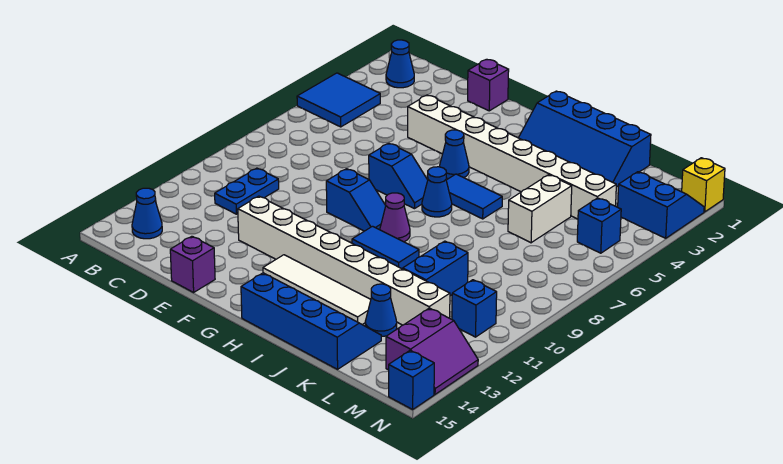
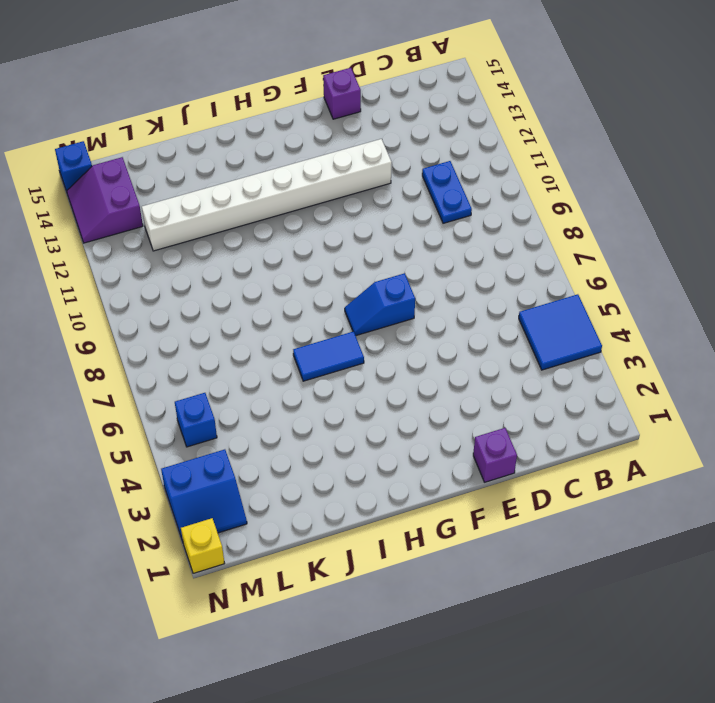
none -> blue cone B2 level 1
none -> blue cone B14 level 1
none -> white brick E4:L4 level 1

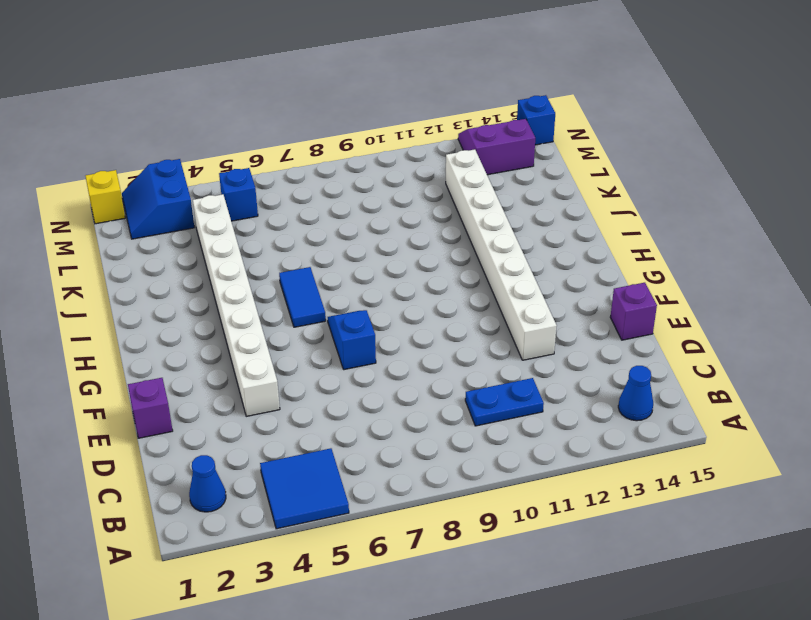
none -> blue slope F9:G9 level 1 top F
none -> blue cone G5 level 1
none -> white tile G13:J13 level 1

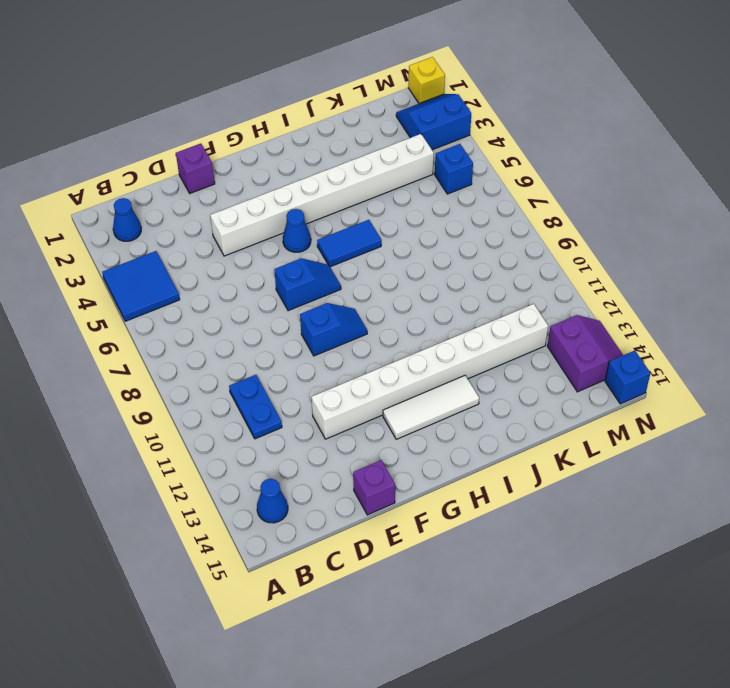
white tile G13:I13 level 1 -> white tile G13:J13 level 1
none -> blue slope H1:K2 level 1 top 1
none -> blue cone H7 level 1
none -> purple cone H9 level 1

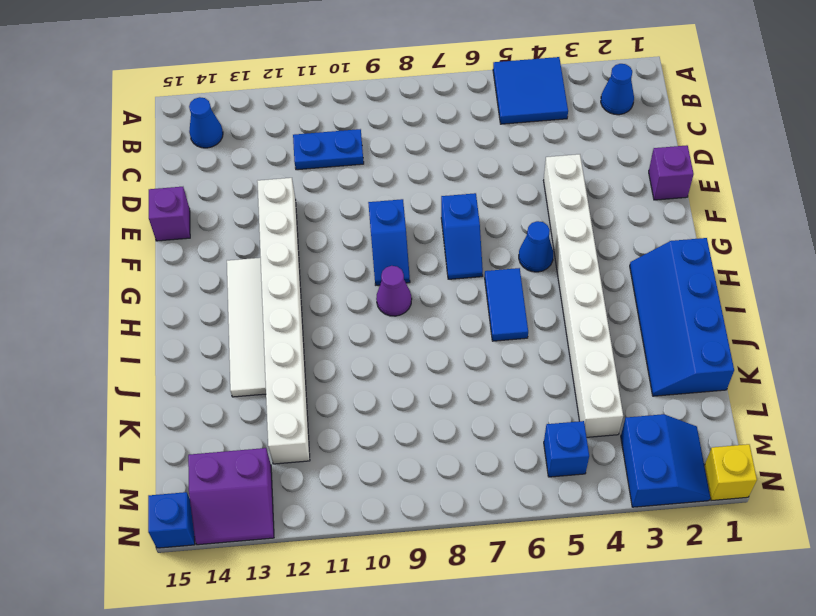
none -> blue cone H7 level 1
none -> blue tile H10:I10 level 1
none -> blue slope H14:K15 level 1 top 15

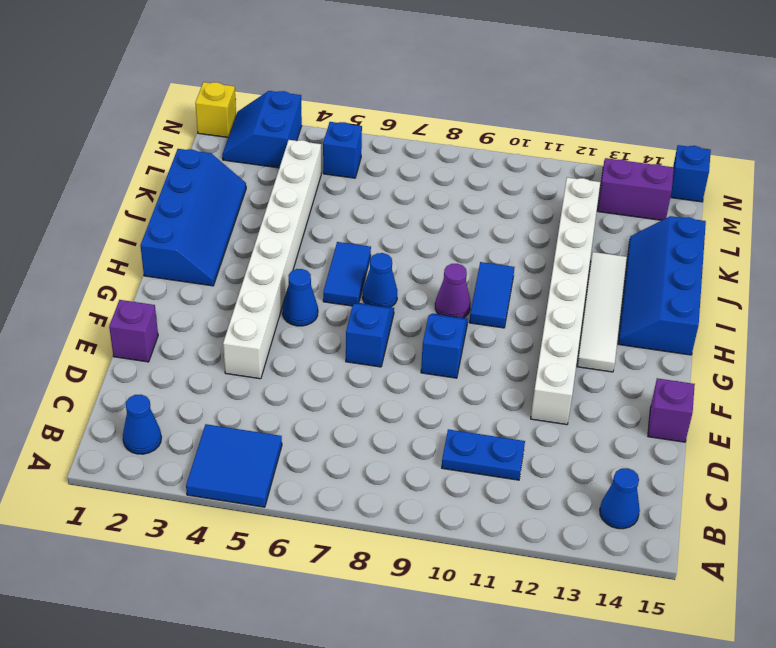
none -> white brick K5:K6 level 1
none -> blue brick K10:K11 level 1
none -> blue cone K13 level 1

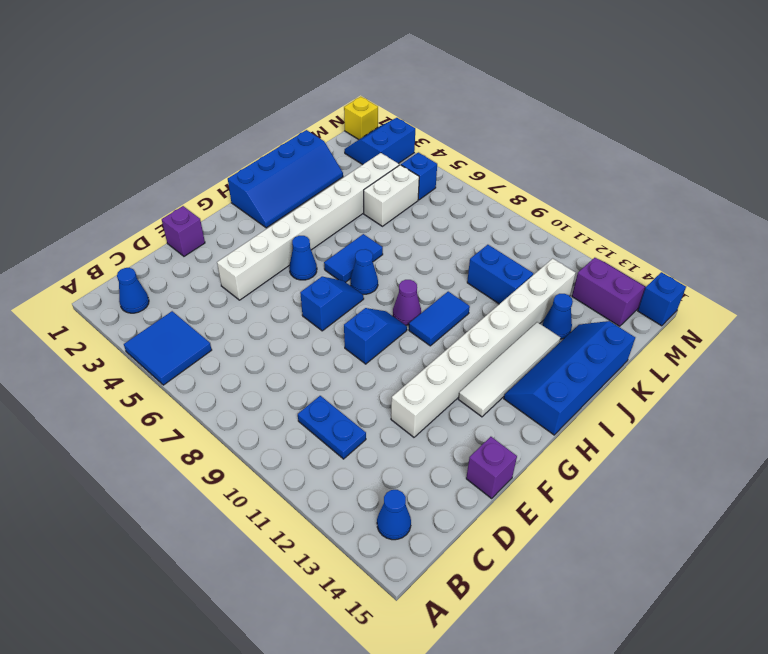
white brick K5:L5 level 1 -> white brick K5:K6 level 1
none -> blue brick M11 level 1

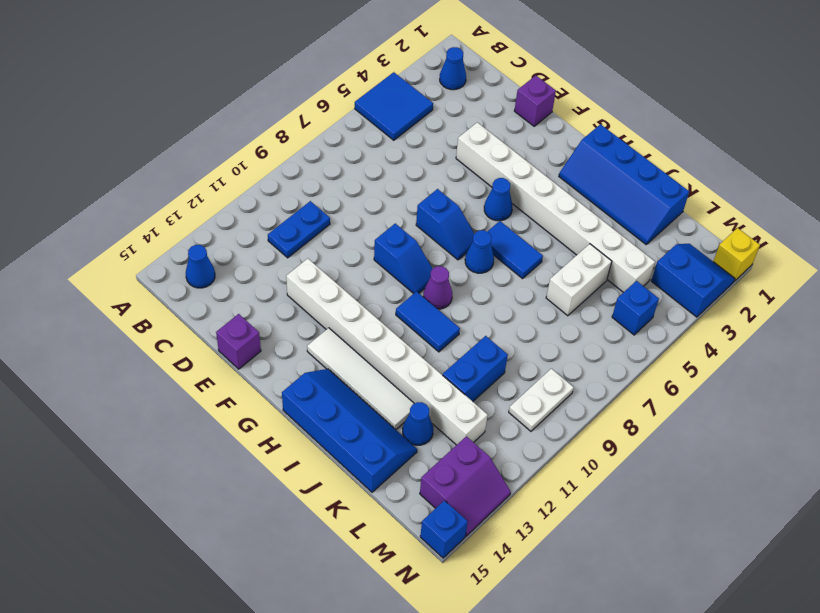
white plate M9:M10 level 1 -> none
none -> blue brick M11 level 1

